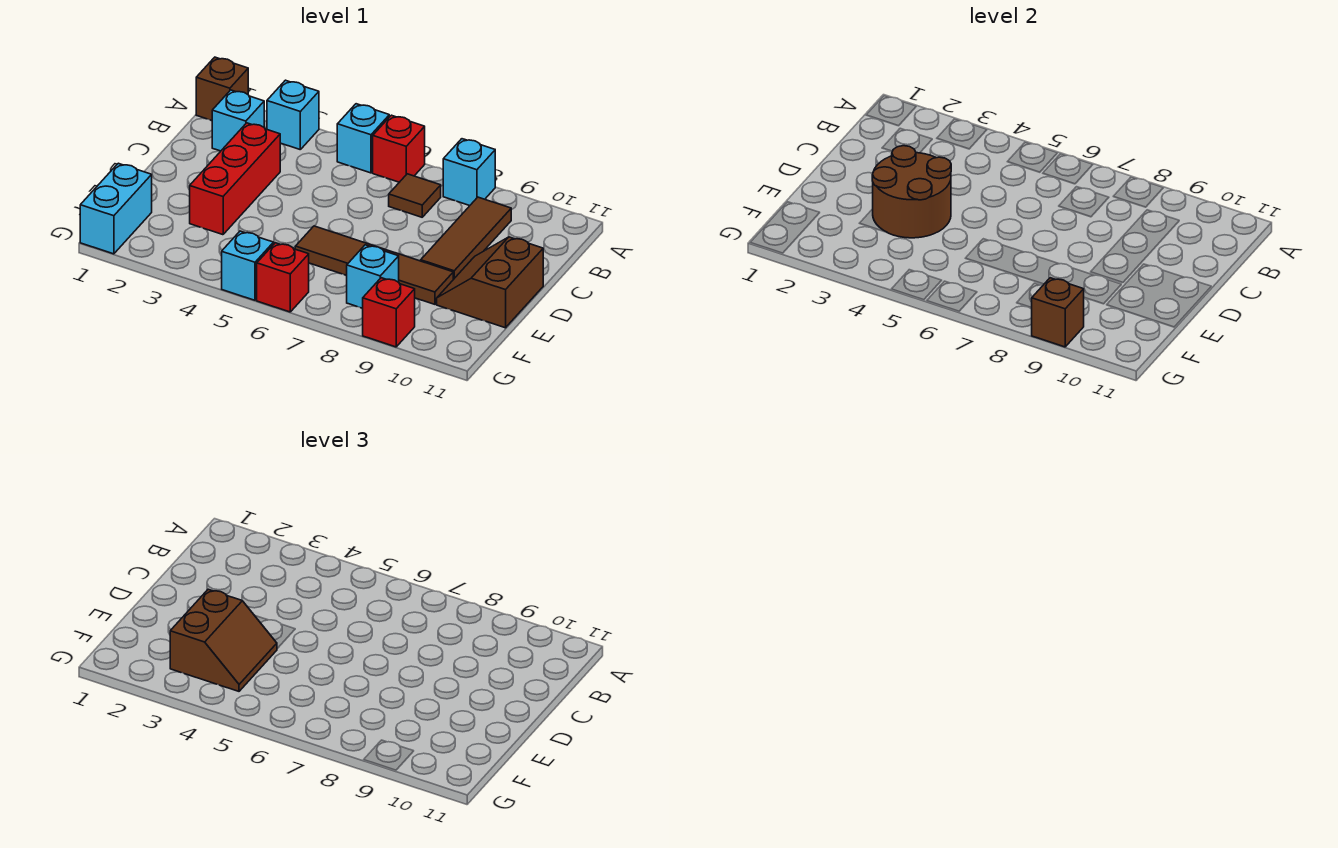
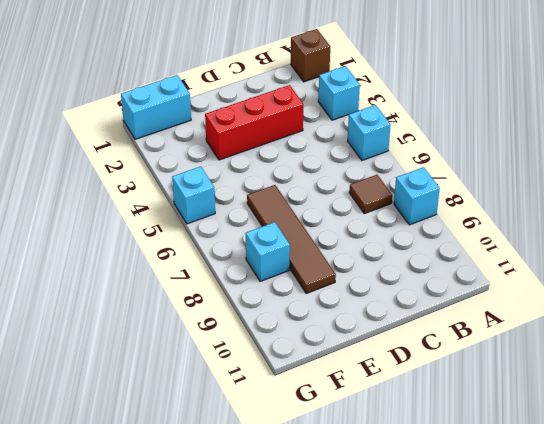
none -> red brick A6 level 1
none -> cyan brick B2 level 1
none -> brown tile B9:D9 level 1

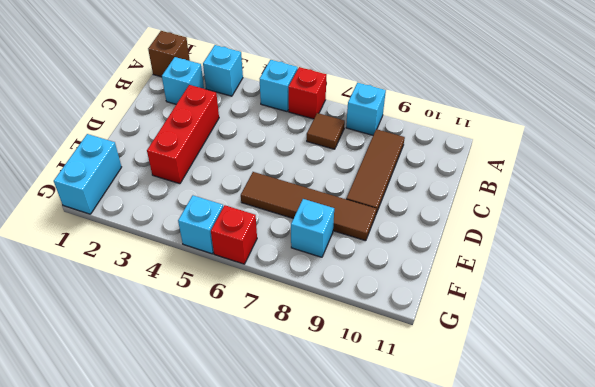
none -> brown slope D10:E11 level 1 top 11
none -> red brick G9 level 1
none -> brown round brick D3:E4 level 2

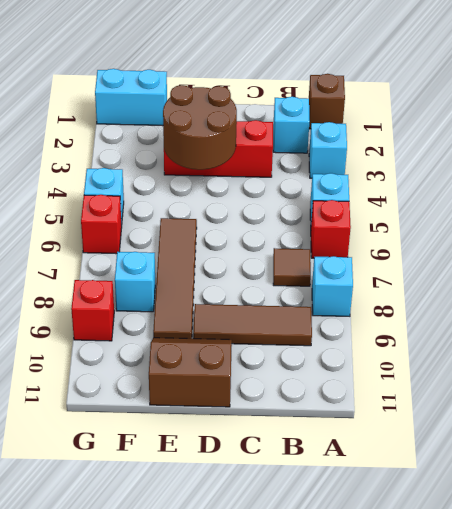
none -> brown brick G9 level 2
none -> brown slope E3:F4 level 3 top 3

